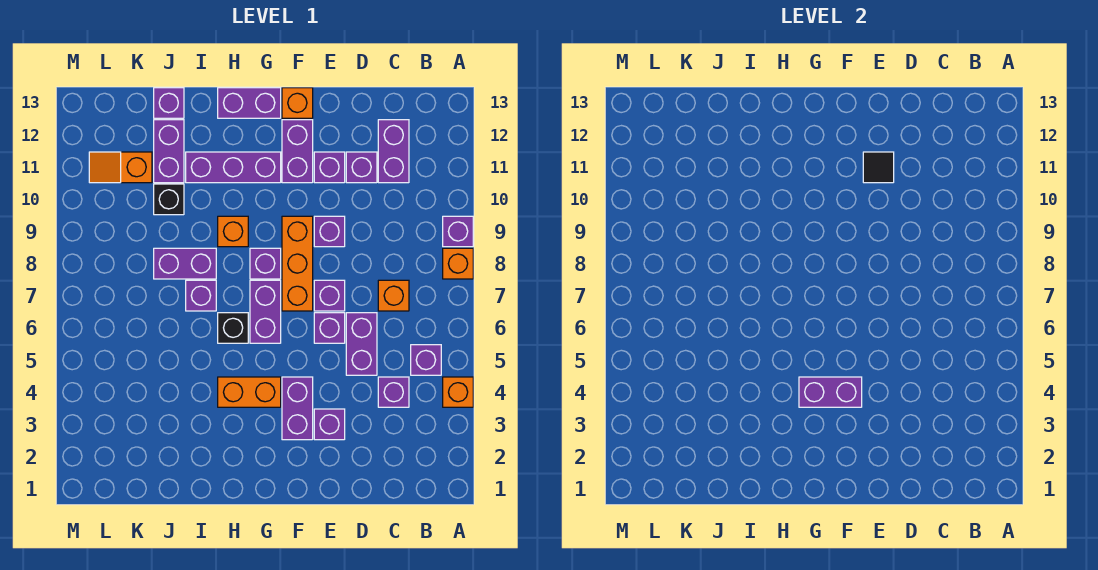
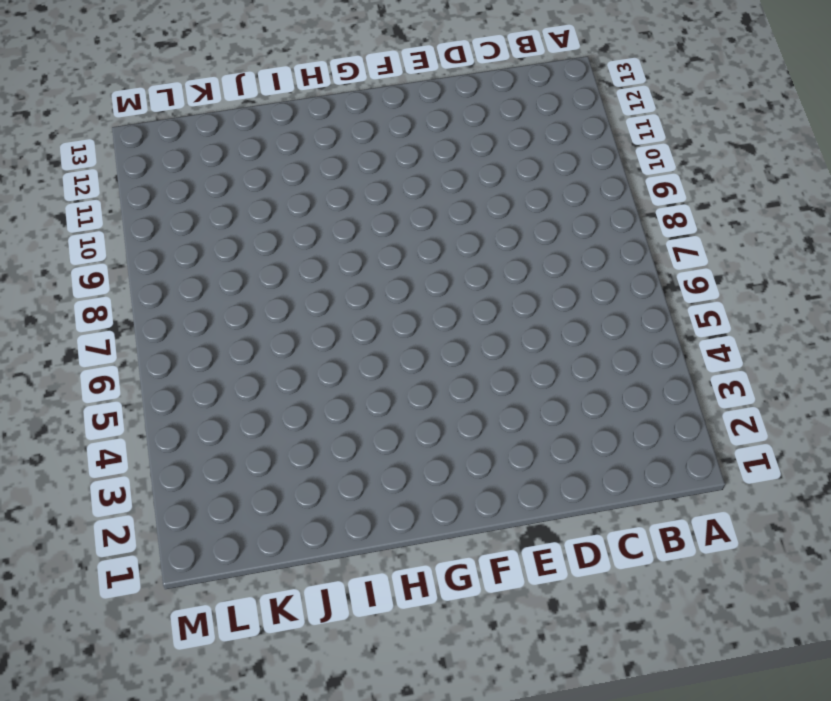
none -> orange brick A4 level 1
none -> orange brick A8 level 1
none -> purple brick A9 level 1
none -> purple brick B5 level 1

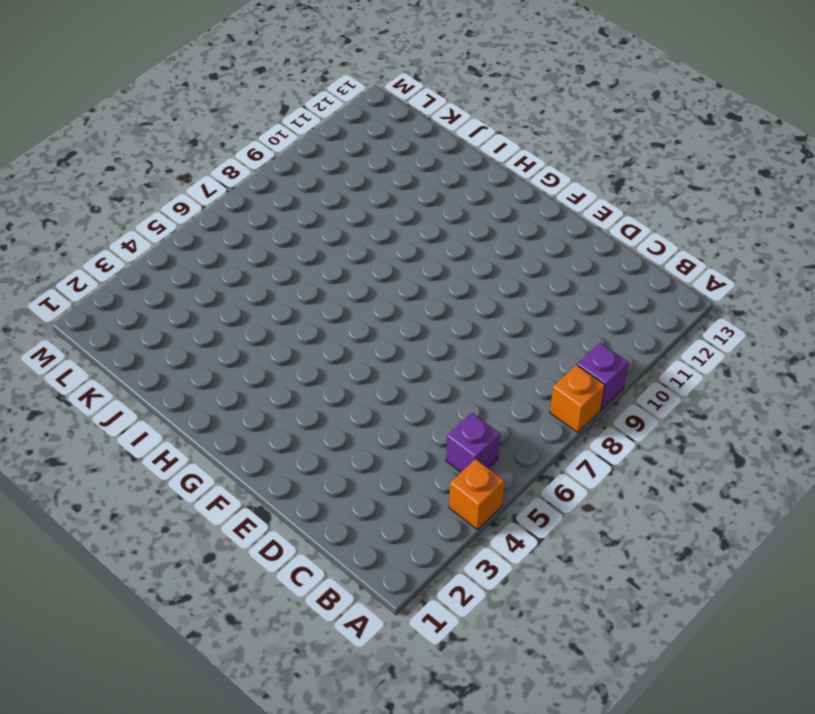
none -> purple brick C4 level 1
none -> orange brick C7 level 1
none -> purple brick C11:C12 level 1
none -> purple brick D5:D6 level 1

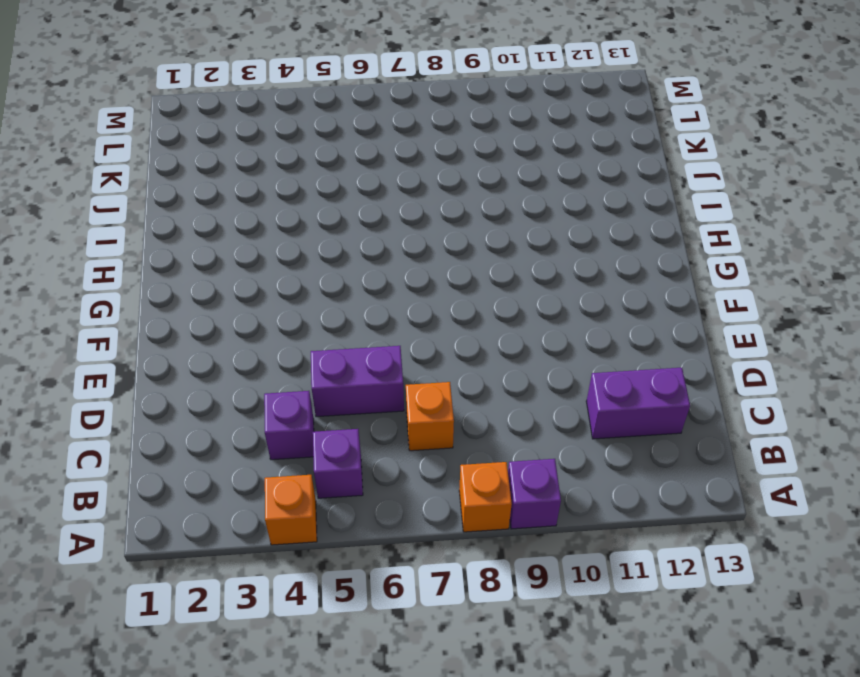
none -> purple brick D11 level 1
none -> purple brick E3 level 1
none -> purple brick E6 level 1
none -> purple brick E7 level 1

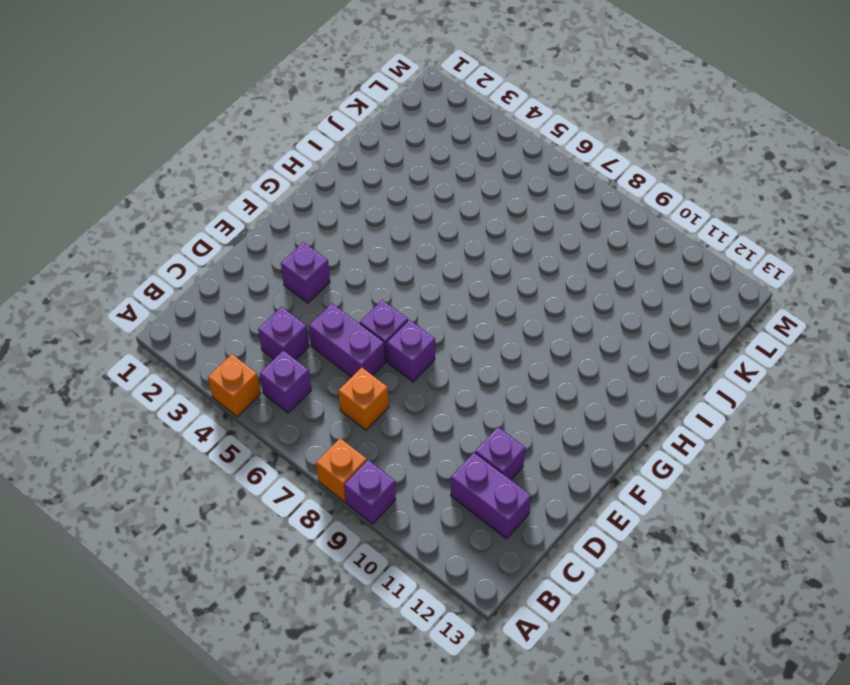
none -> purple brick E9 level 1
none -> purple brick E11 level 1
none -> purple brick F3:F4 level 1
none -> orange brick F7:F9 level 1

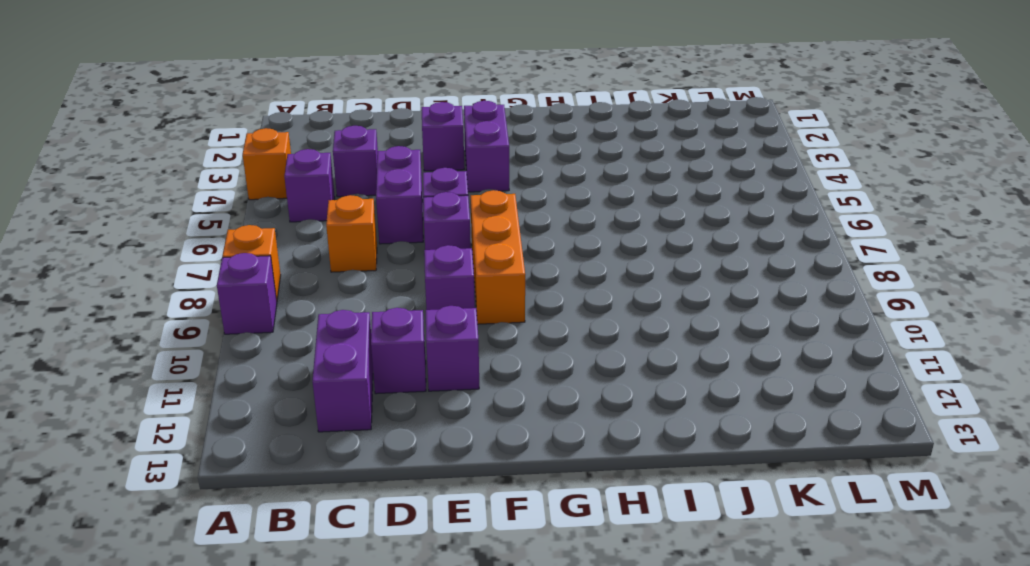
none -> purple brick F11:F12 level 1
none -> orange brick F13 level 1
none -> orange brick G4:H4 level 1
none -> purple brick G6:G7 level 1

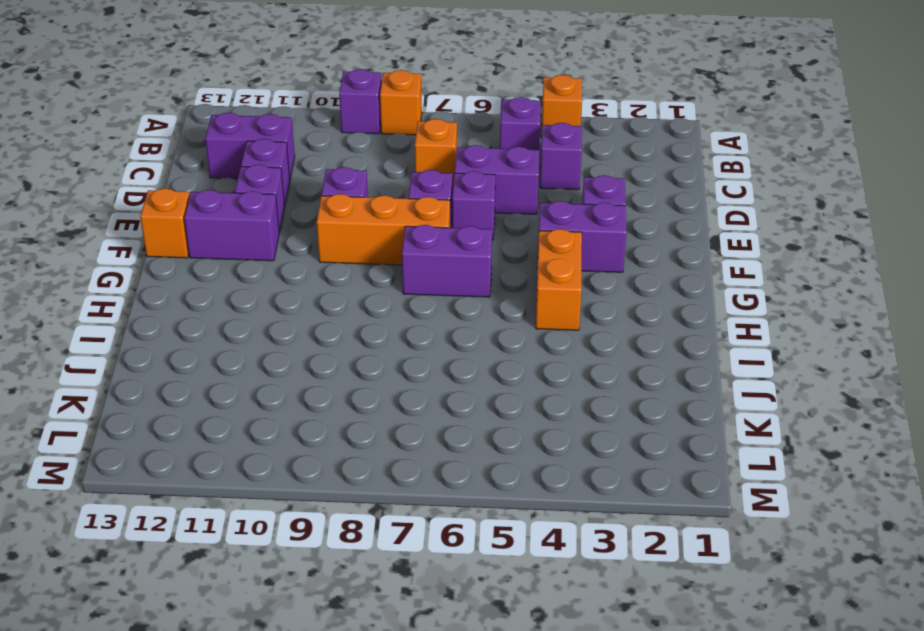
none -> purple brick G8 level 1
none -> purple brick G11:I11 level 1
none -> purple brick G13:H13 level 1
none -> black brick H6 level 1

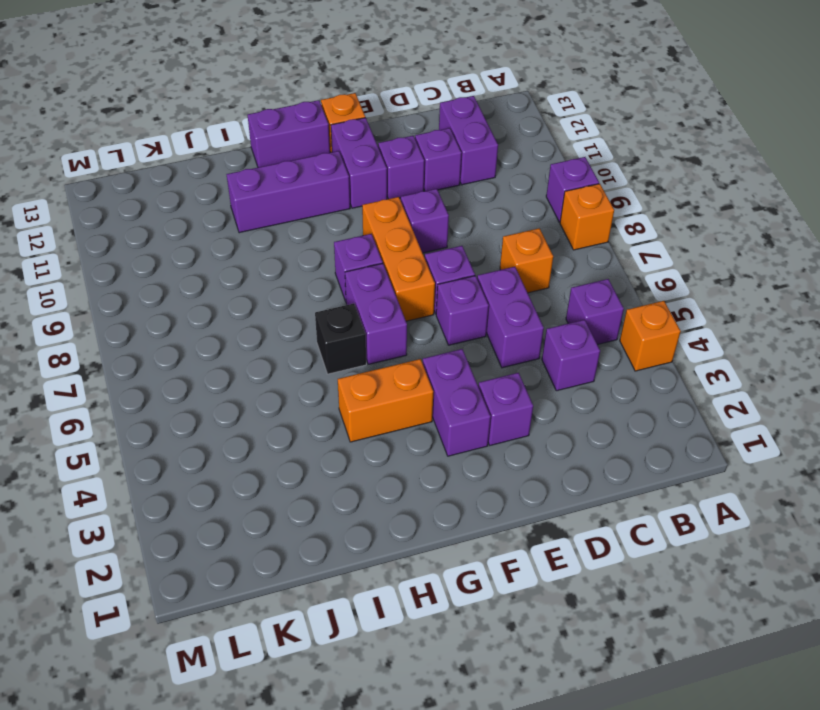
none -> orange brick H9 level 1
none -> purple brick I7 level 1
none -> purple brick I8:J8 level 1
none -> black brick J10 level 1

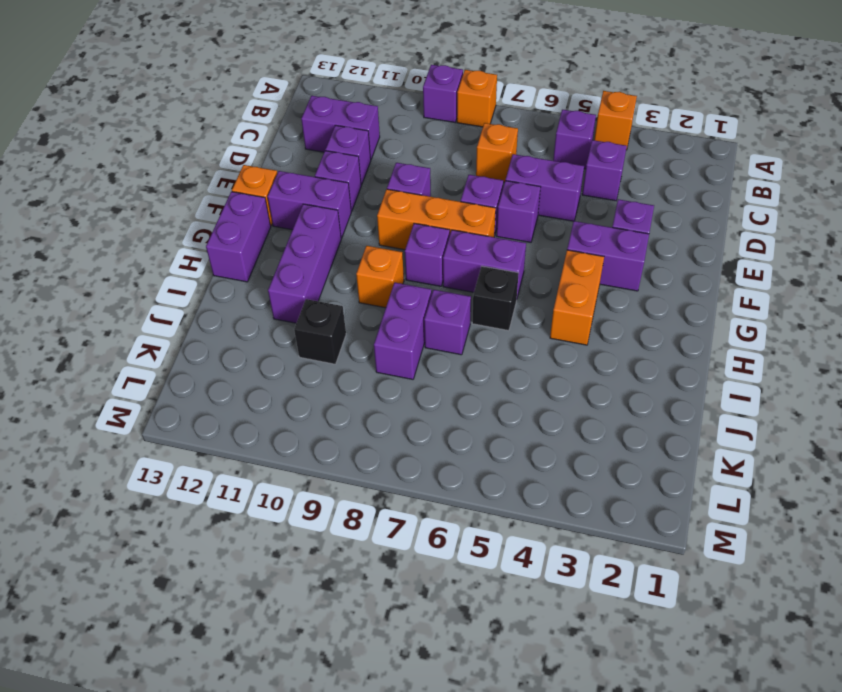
none -> purple brick J11:J12 level 1
none -> purple brick J13 level 1
none -> orange slope K11:L11 level 1 top K
none -> black tile E11 level 2

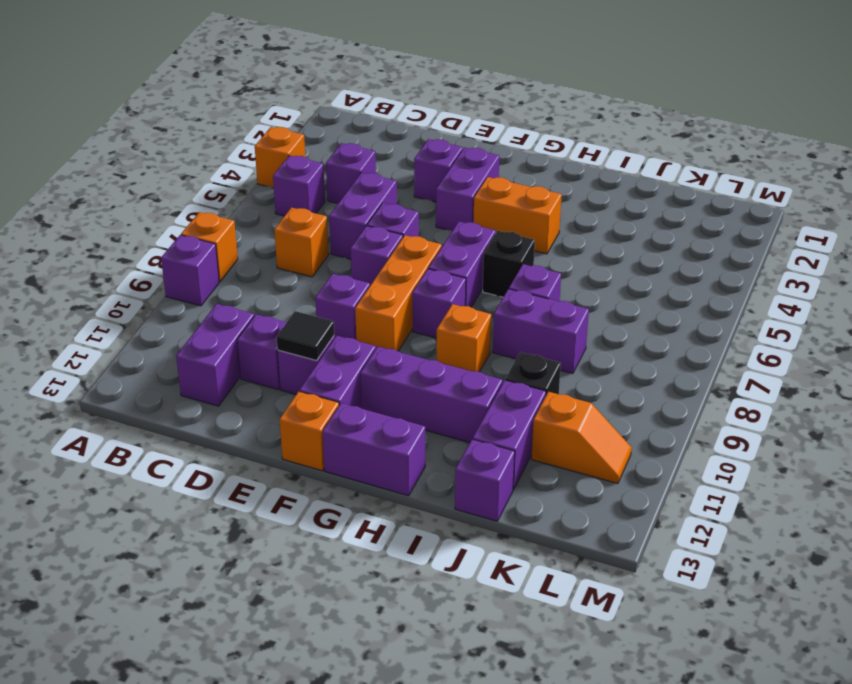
none -> purple brick F4:G4 level 2

